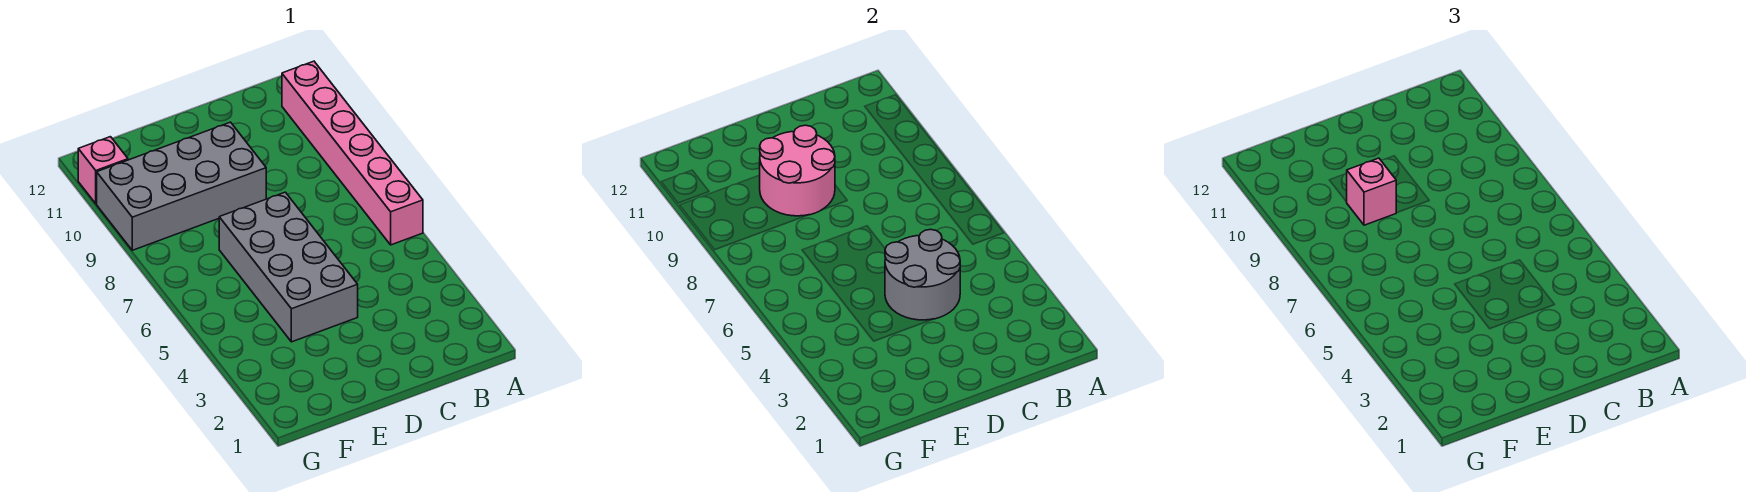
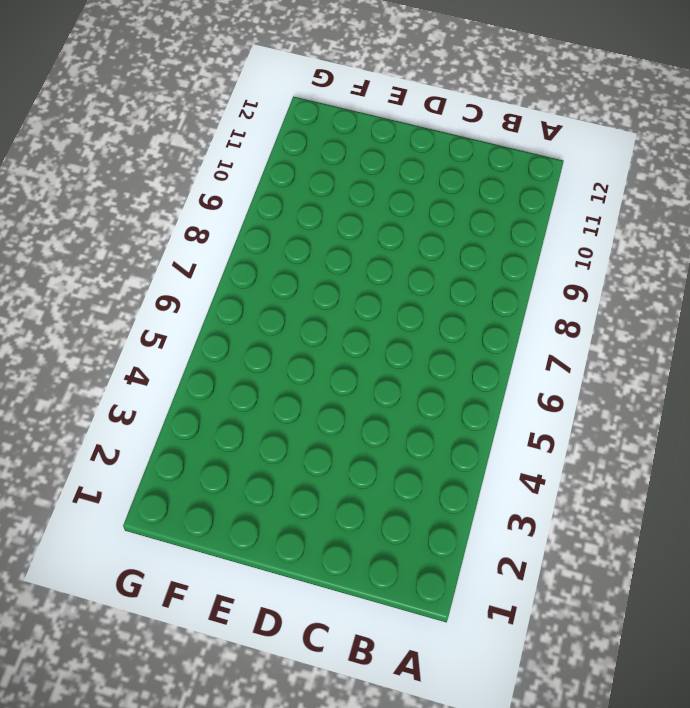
none -> pink brick A6:A11 level 1
none -> grey brick D4:E7 level 1

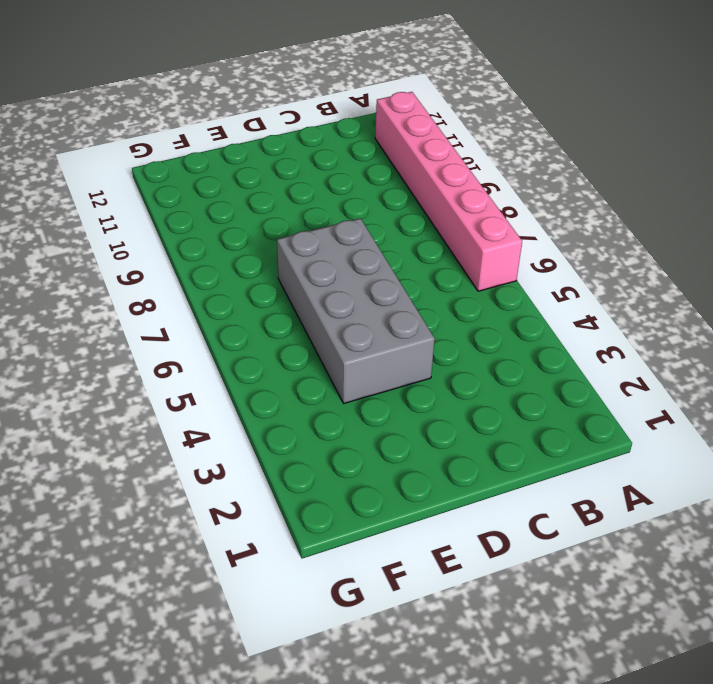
none -> grey brick D9:G10 level 1
none -> pink brick G11 level 1

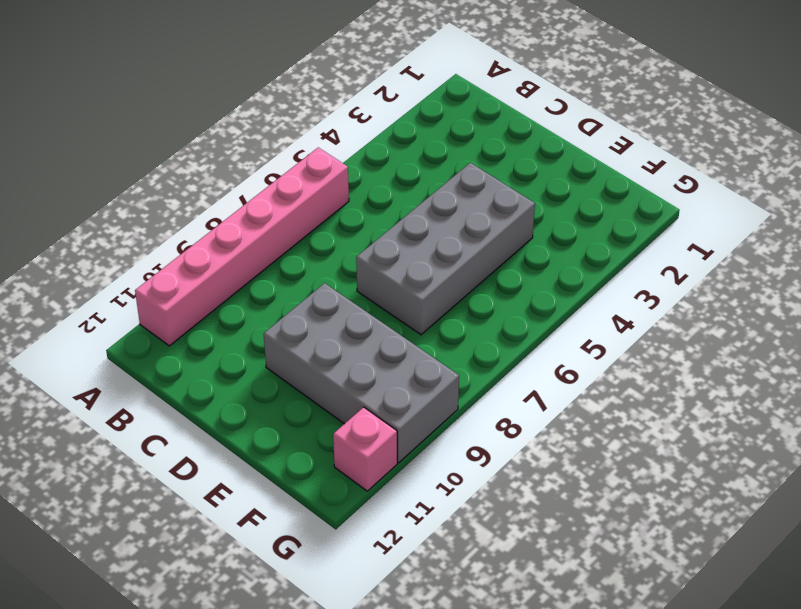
none -> grey round brick C4:D5 level 2
none -> pink round brick D9:E10 level 2

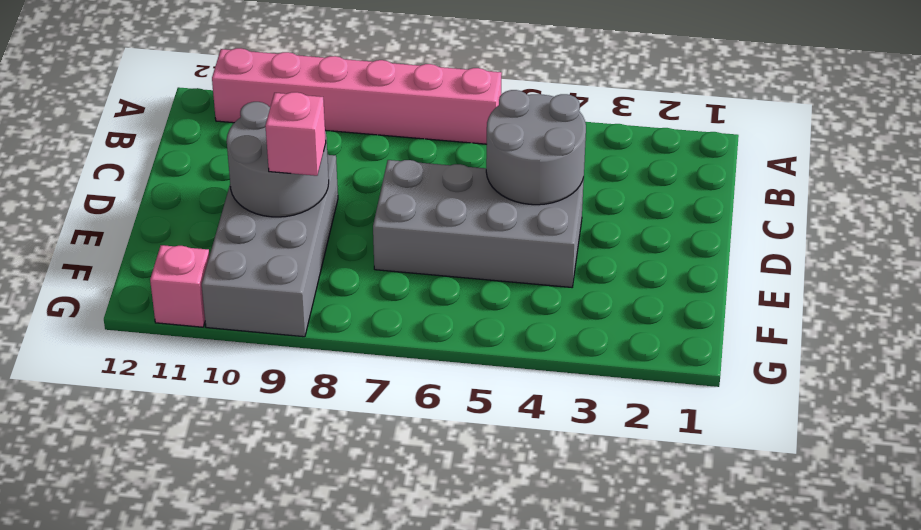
grey round brick D9:E10 level 2 -> pink round brick D9:E10 level 2

